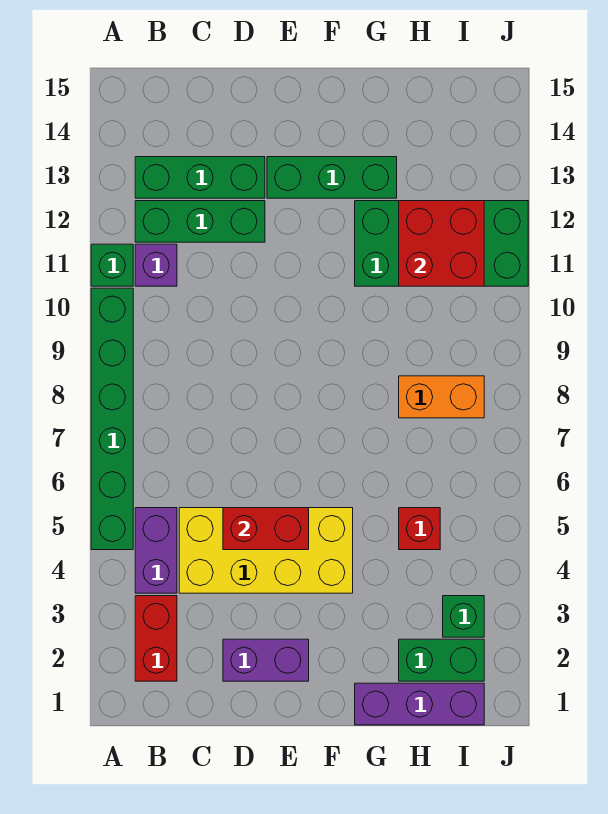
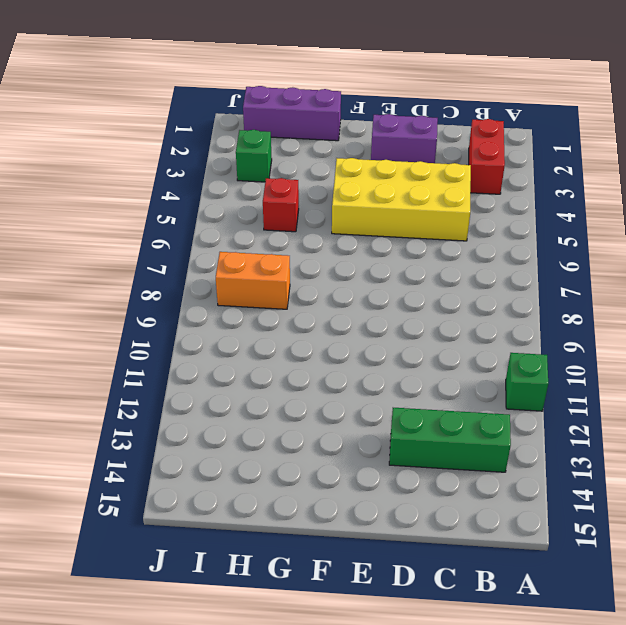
none -> green brick A5:A10 level 1
none -> purple brick B4:B5 level 1
none -> purple brick B11 level 1

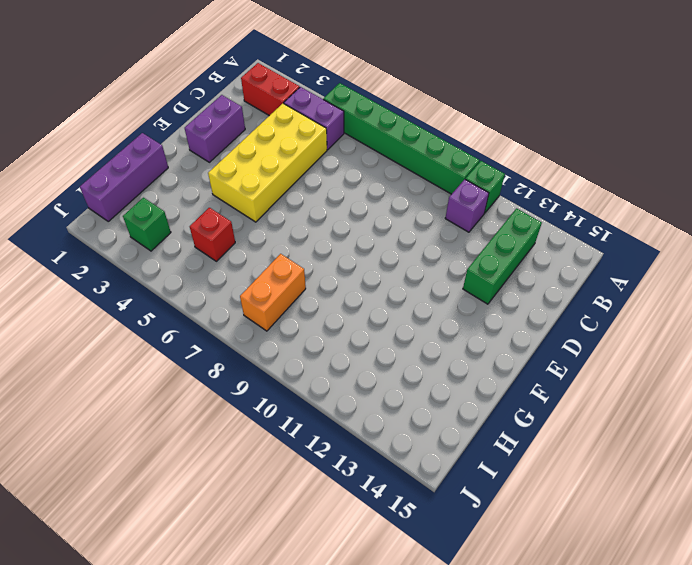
none -> green brick B12:D12 level 1
none -> green brick E13:G13 level 1
none -> green brick G11:J12 level 1

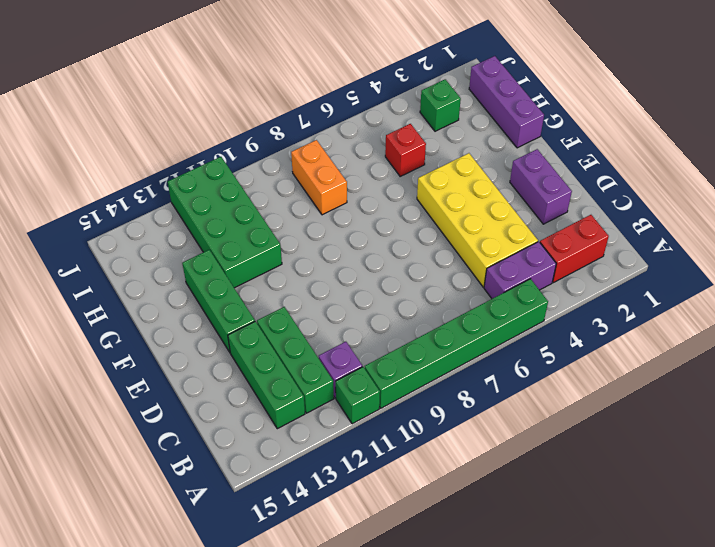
none -> green brick H2:I2 level 1
none -> red brick D5:E5 level 2
none -> red brick H11:I12 level 2

